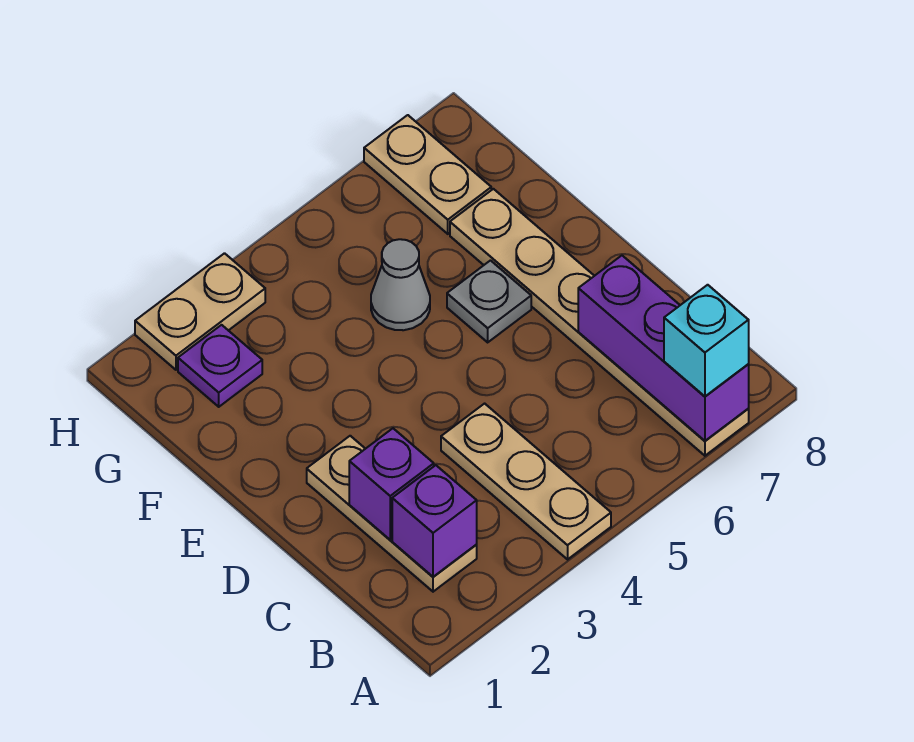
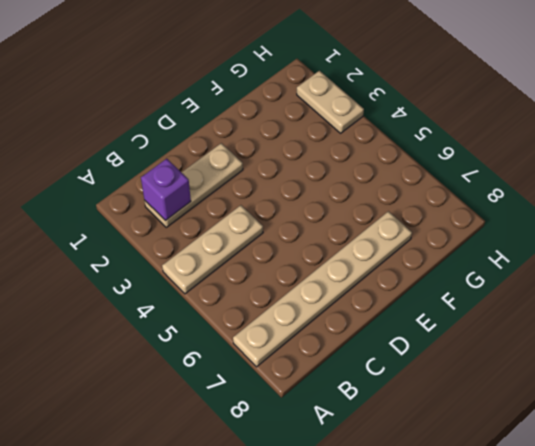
none -> grey plate E6 level 1
none -> grey cone F5 level 1
none -> purple plate G2 level 1

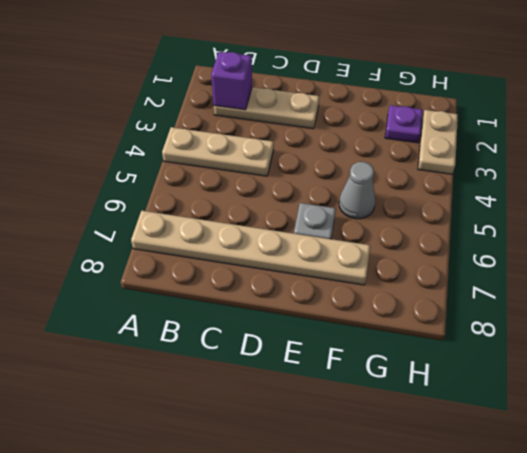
none -> tan plate G7:H7 level 1
none -> purple brick A7:C7 level 2
none -> purple brick C2 level 2

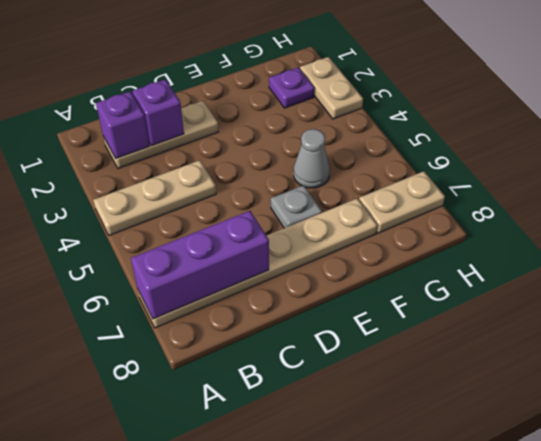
none -> cyan brick A7 level 3

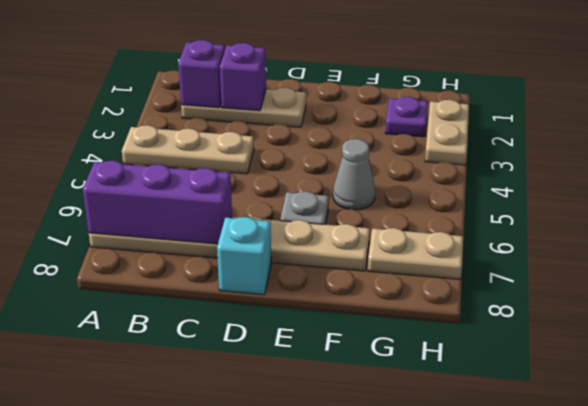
cyan brick D8 level 1 -> cyan brick A7 level 3

